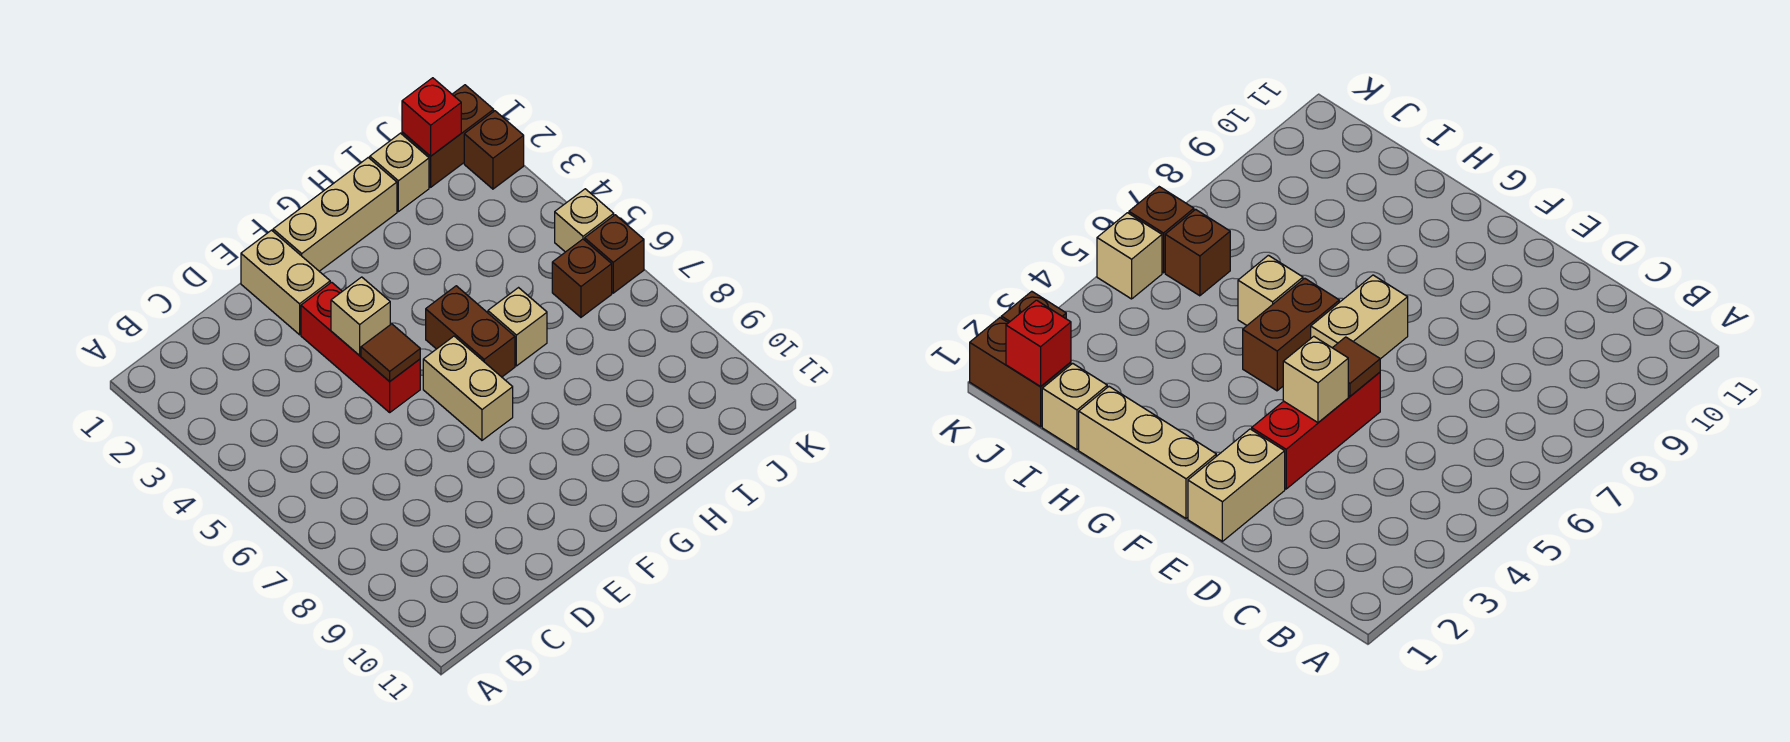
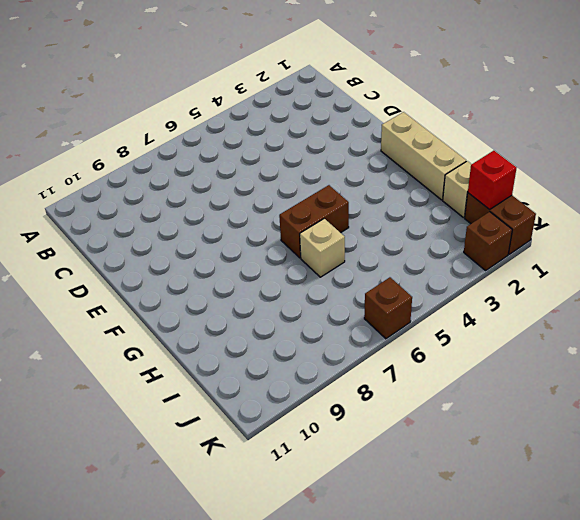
none -> tan brick E1:E2 level 1
none -> red brick E3:E5 level 1
none -> tan brick F6:F7 level 1

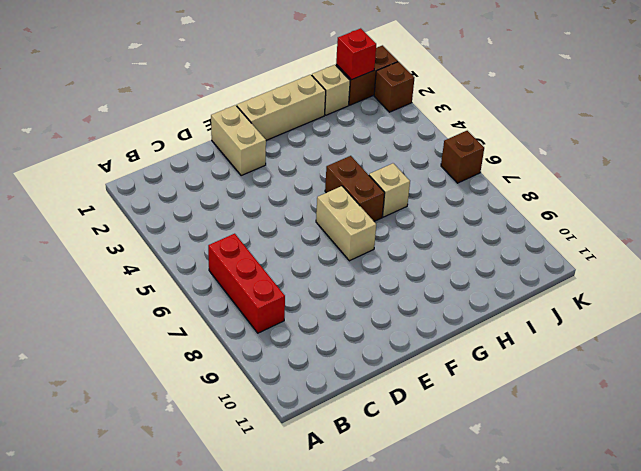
red brick B6:B8 level 1 -> red brick E3:E5 level 1
none -> brown brick J6 level 1
none -> tan brick K5 level 1
none -> tan brick E4 level 2

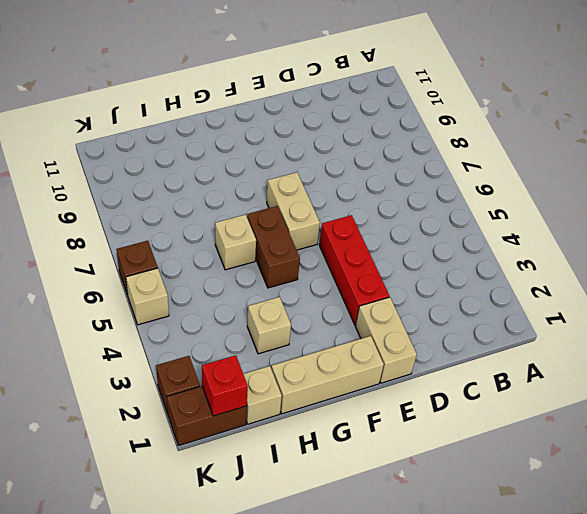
tan brick H3 level 1 -> tan brick E4 level 2
none -> brown brick J6 level 1
none -> brown tile E5 level 2

